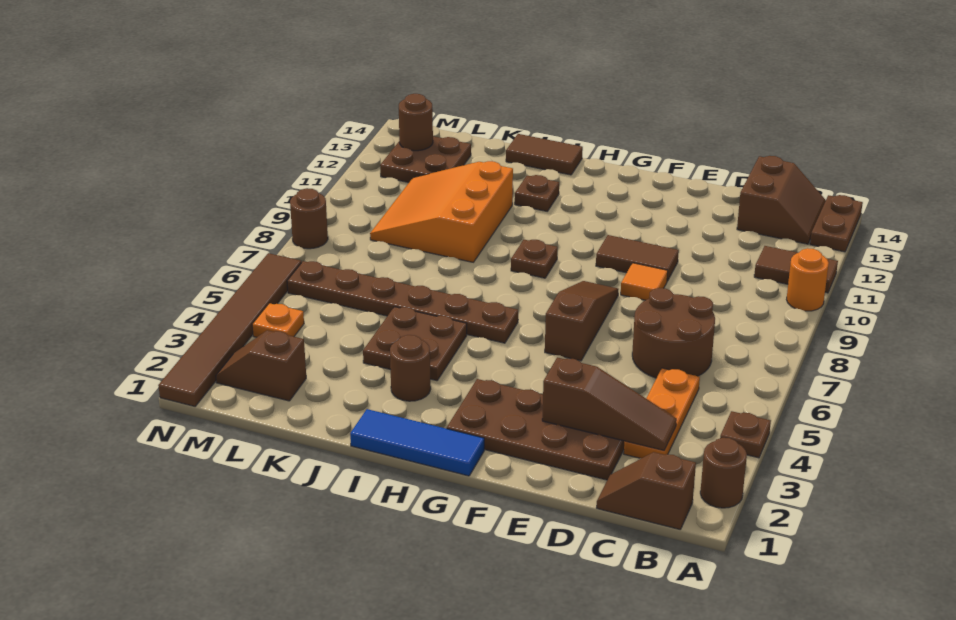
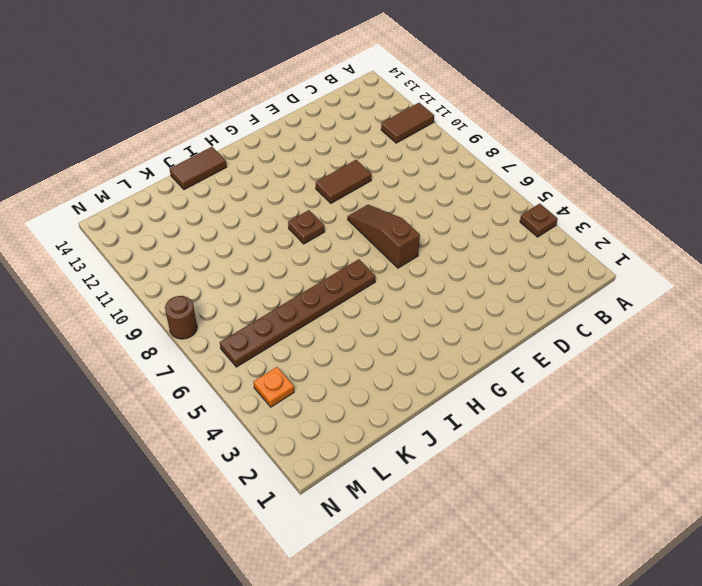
none -> brown round brick A2 level 1
none -> orange round brick A10 level 1
none -> brown plate A13:A14 level 1

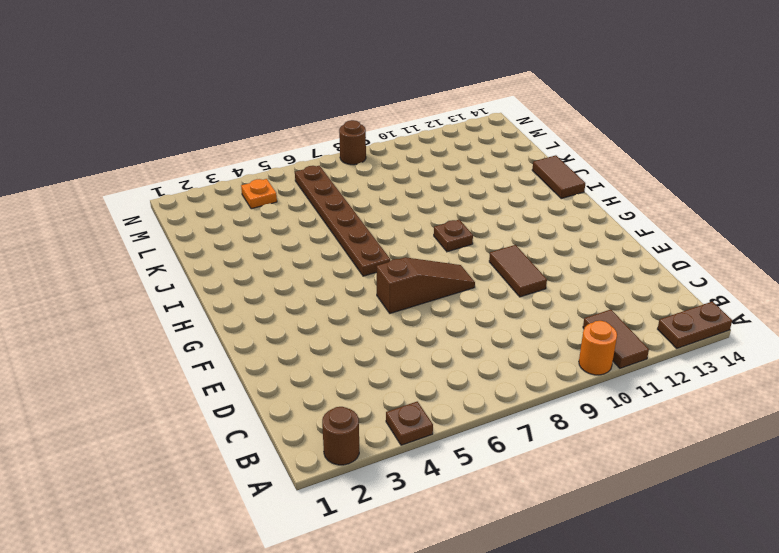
none -> brown slope B1:C1 level 1 top B
none -> brown slope B13:C14 level 1 top C
none -> orange plate C3:C5 level 1

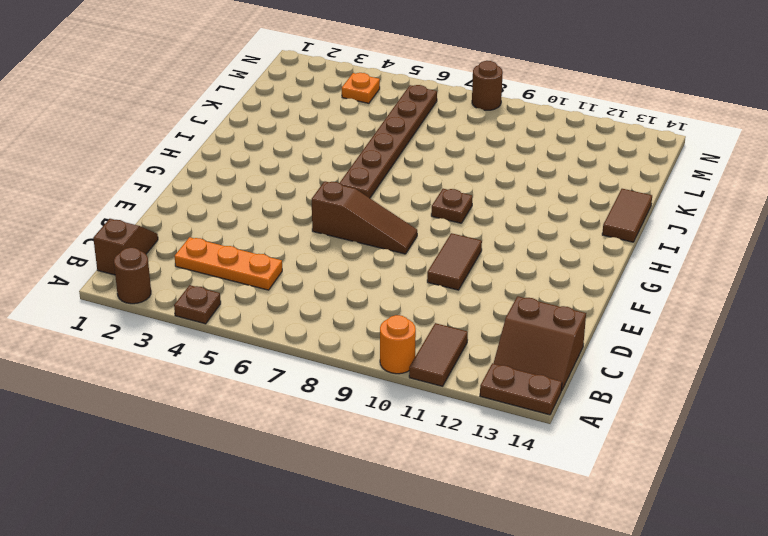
none -> brown round brick C6:D7 level 1
none -> brown plate D2:G3 level 1
none -> orange tile E9 level 1

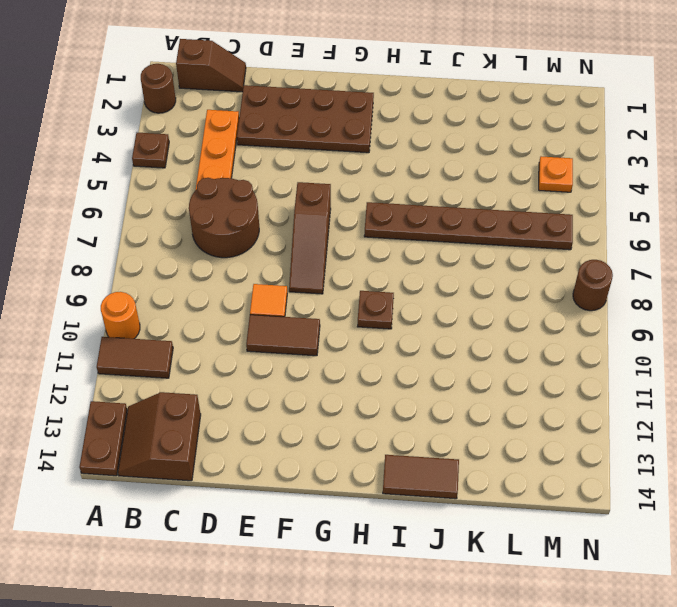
none -> blue tile G1:I1 level 1
none -> brown round brick I3 level 1
none -> brown plate I4:J5 level 1

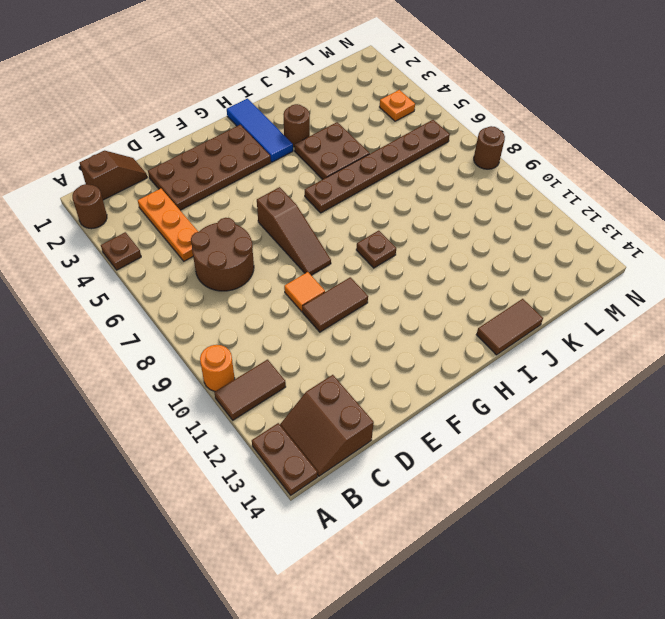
blue tile H1:H3 level 1 -> blue tile G1:I1 level 1
none -> brown plate I12 level 1
none -> orange slope J9:L11 level 1 top J
none -> brown slope L2:M2 level 1 top L

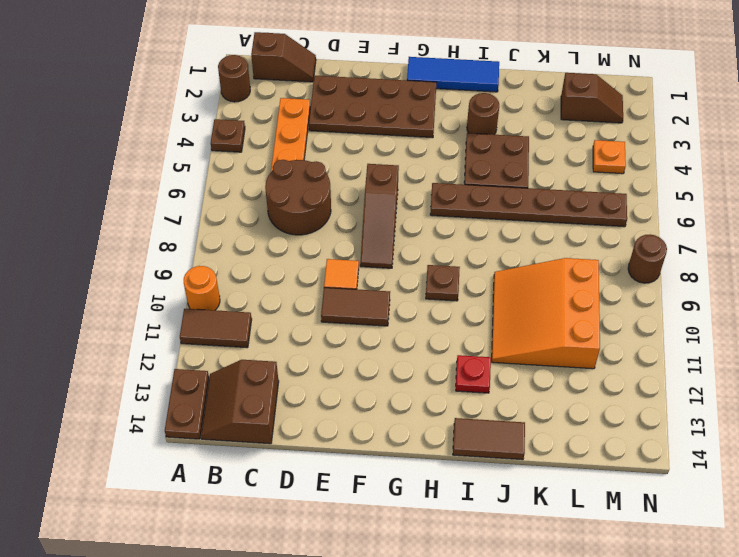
red plate I12 level 1 -> brown plate I12 level 1
orange slope J9:L11 level 1 top L -> orange slope J9:L11 level 1 top J
none -> brown plate L12:M13 level 1
none -> brown tile N1:N6 level 1
none -> brown slope C3:E3 level 2 top E

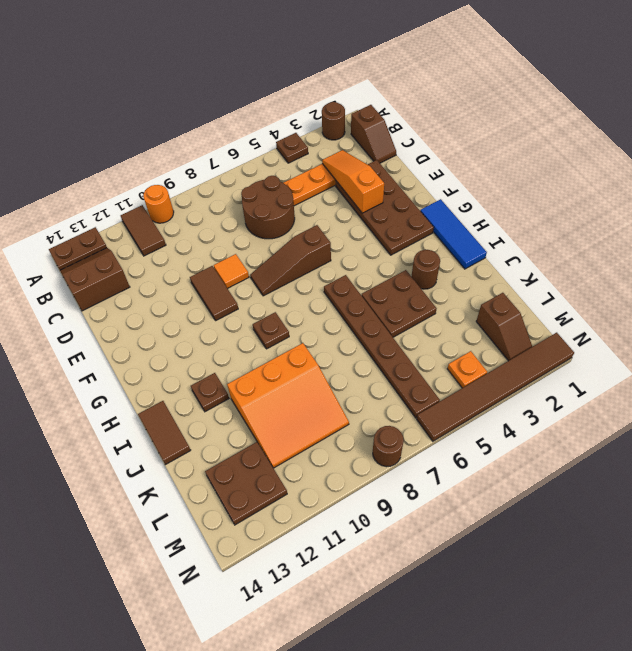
orange slope C3:E3 level 2 top E -> brown slope C3:E3 level 2 top E
none -> brown round brick M13 level 2

